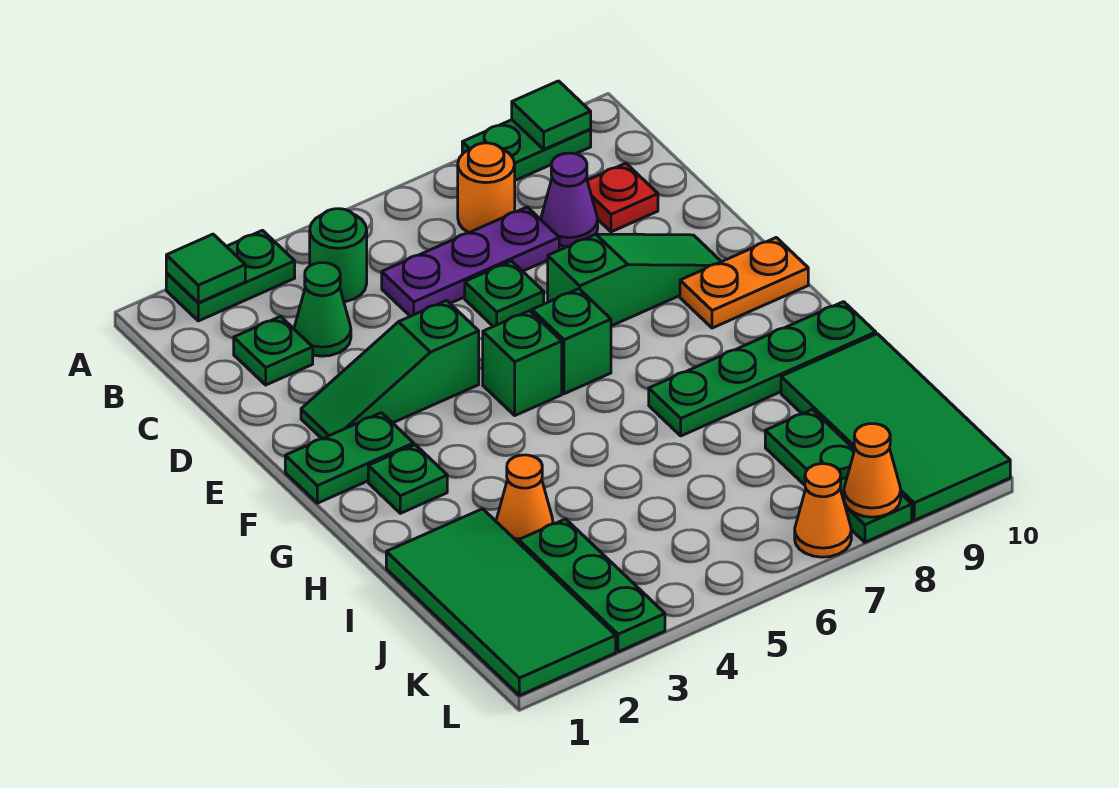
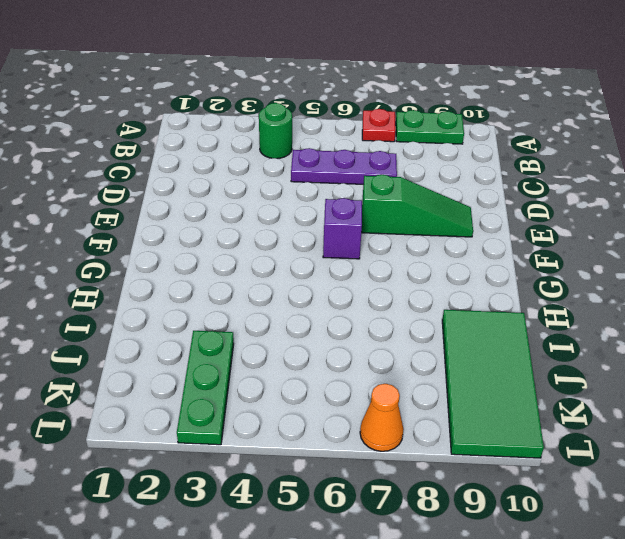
red plate A7 level 1 -> red plate C9 level 1
purple brick F6 level 1 -> green brick F6 level 1
none -> green plate A2:A3 level 1
none -> orange round brick B7 level 1
none -> green plate C2 level 1

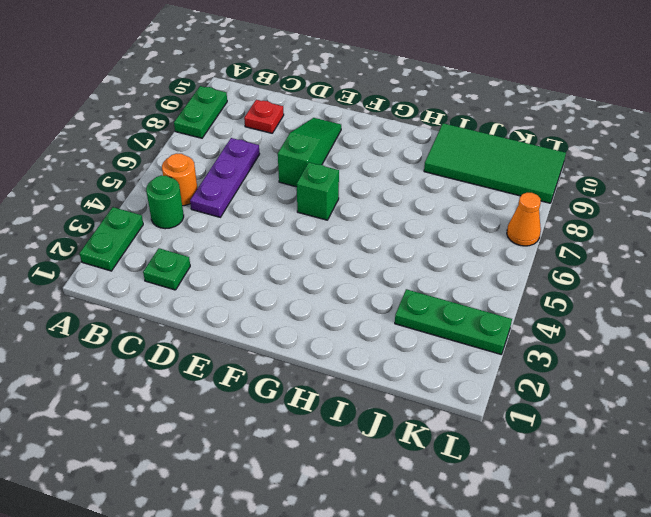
orange round brick B5 level 1 -> orange round brick B7 level 1
none -> green cone C3 level 1
none -> purple cone C8 level 1
none -> green plate D6 level 1

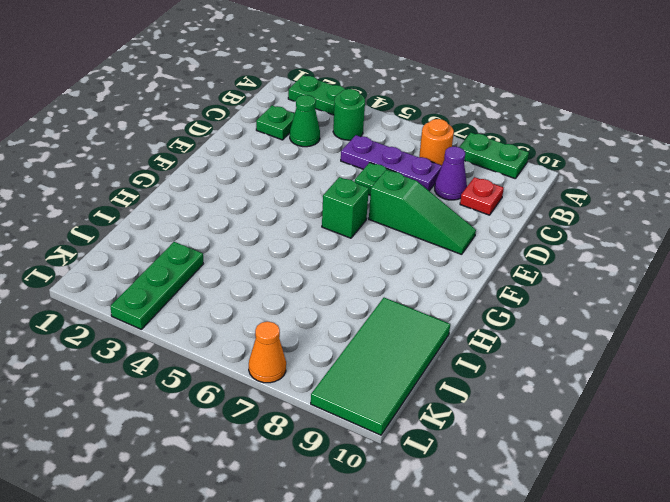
none -> green slope E2:E4 level 1 top 4
none -> green plate F1:F2 level 1
none -> green brick F5 level 1

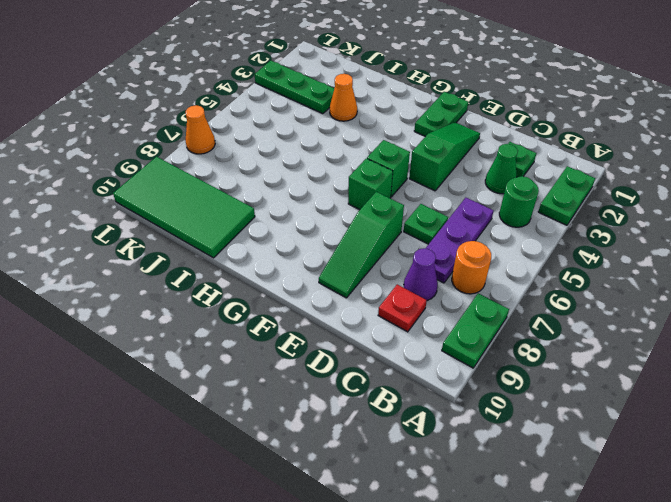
none -> orange plate F9:F10 level 1
none -> green plate G2 level 1
none -> green plate H7:H10 level 1

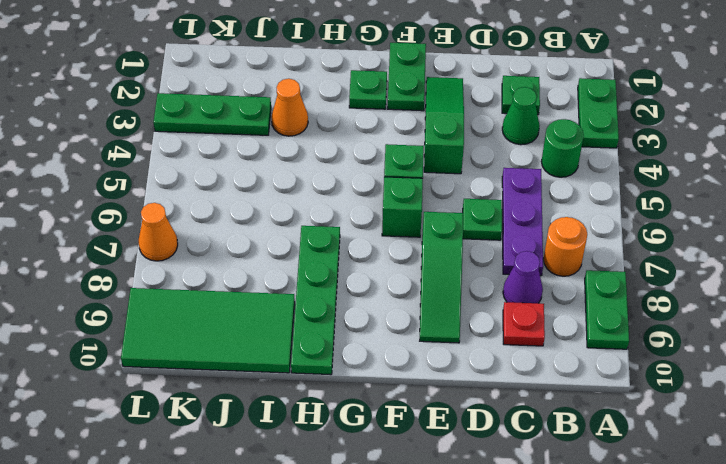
none -> orange plate F9:F10 level 1
none -> green tile I1:L2 level 1
none -> green plate J8:L8 level 1

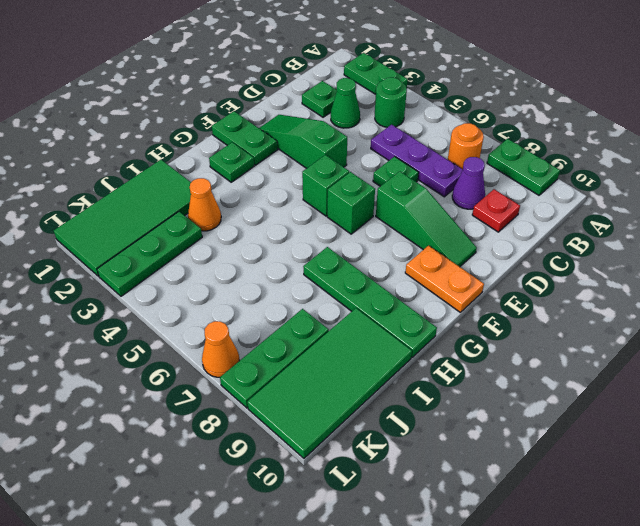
none -> green tile A2 level 2
none -> green tile A9 level 2
none -> orange cone L8 level 2

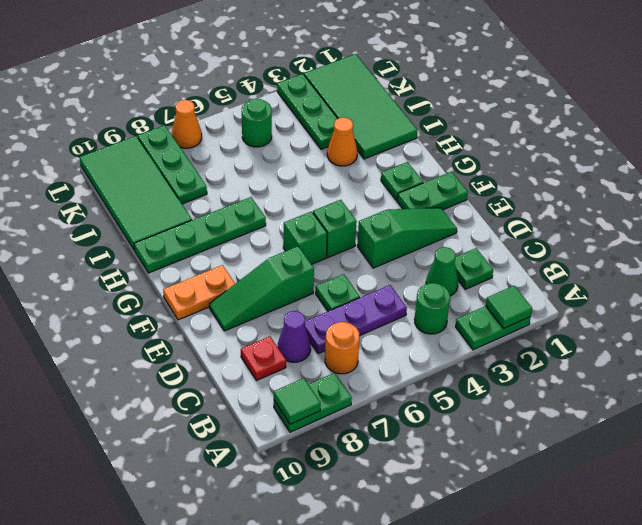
green round brick K5 level 1 -> none
none -> orange cone L8 level 2

